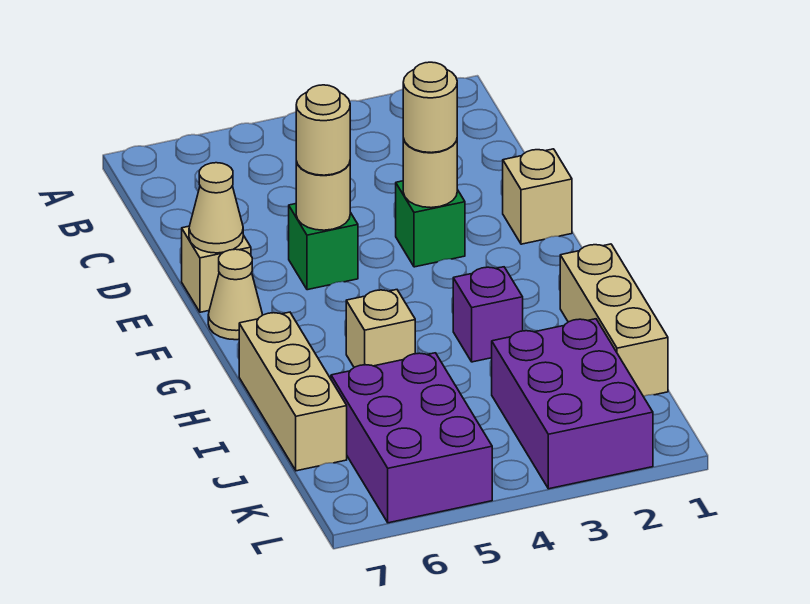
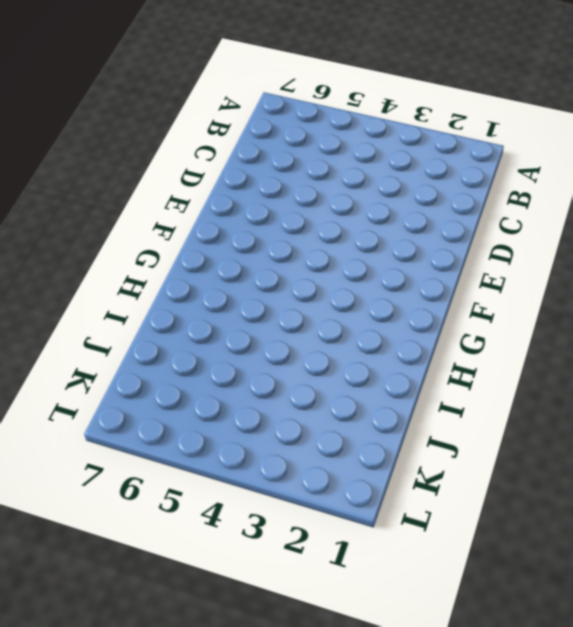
none -> tan brick E1 level 1
none -> green brick E3 level 1
none -> green brick E5 level 1

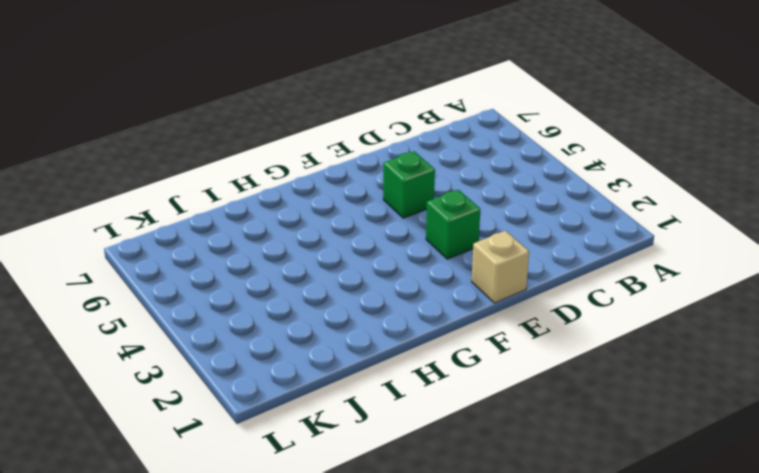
none -> tan brick E7 level 1
none -> tan cone F7 level 1
none -> tan brick H1:J1 level 1

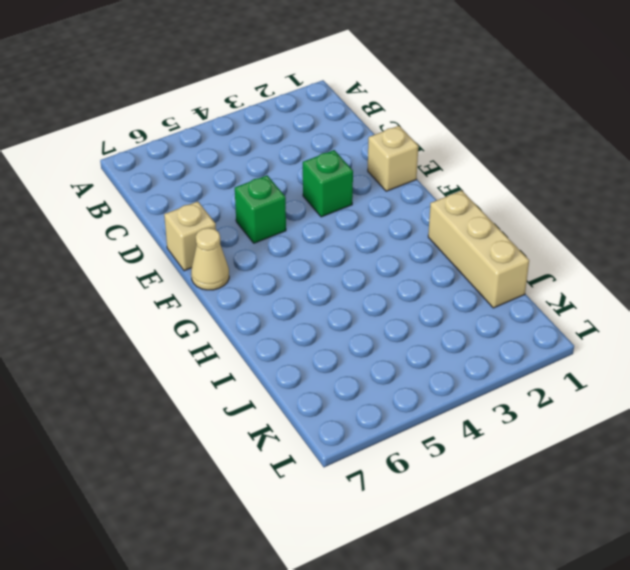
none -> purple brick H3 level 1
none -> tan brick H5 level 1
none -> tan brick H7:J7 level 1

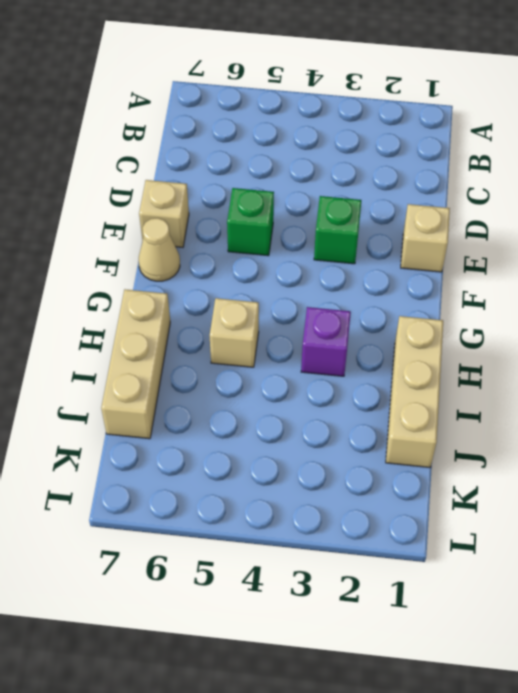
none -> purple brick J2:L3 level 1
none -> purple brick J5:L6 level 1
none -> tan round brick E3 level 2

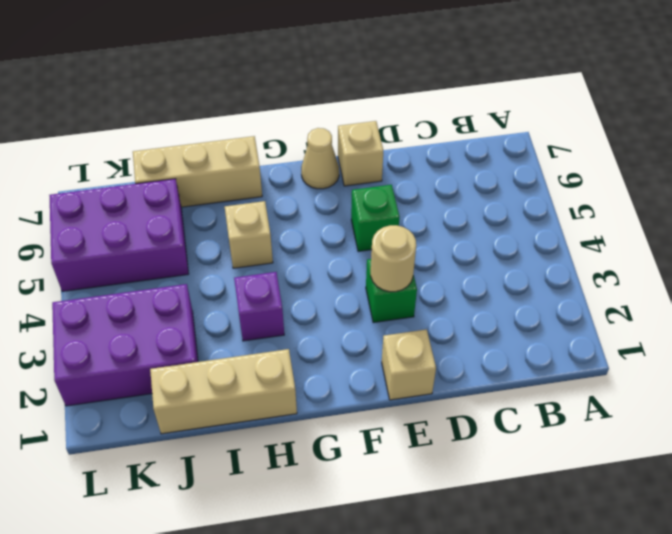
none -> tan round brick E5 level 2
none -> tan cone E7 level 2
none -> tan round brick E3 level 3

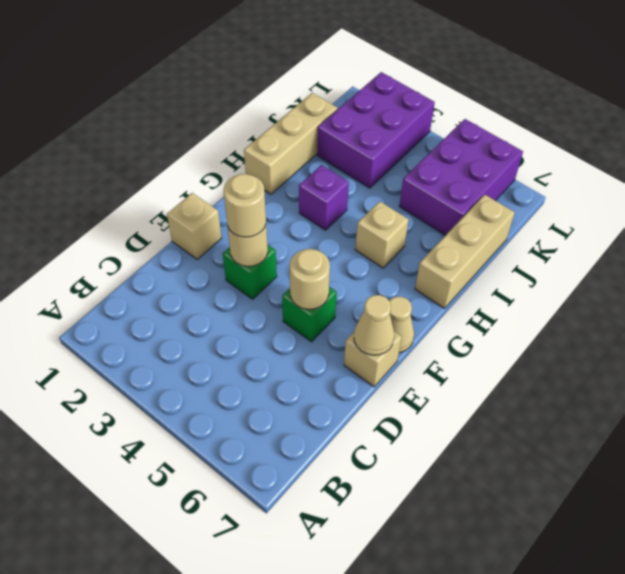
none -> tan round brick E5 level 3

